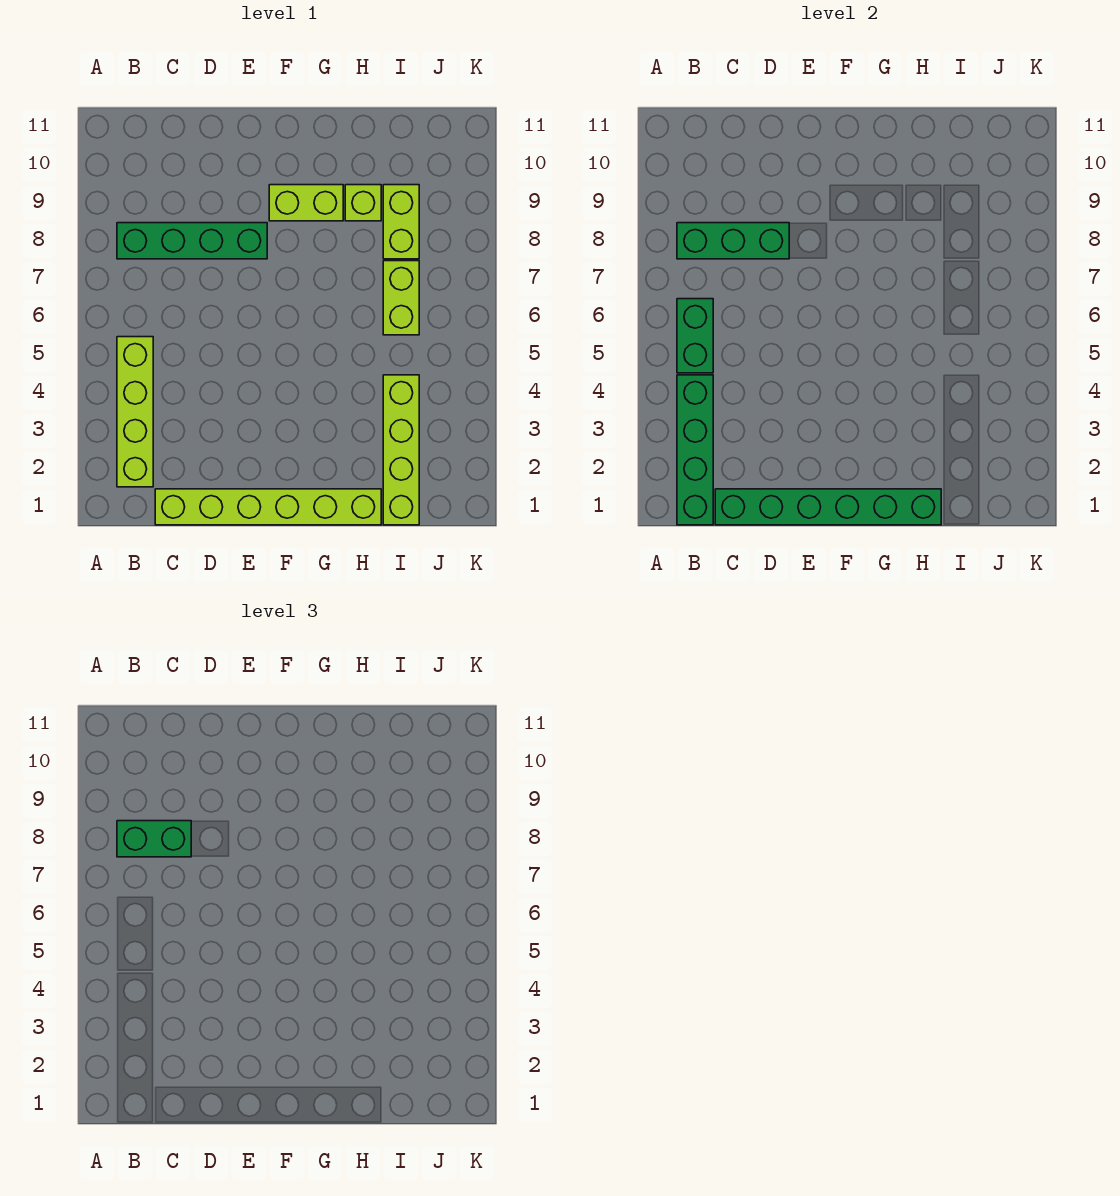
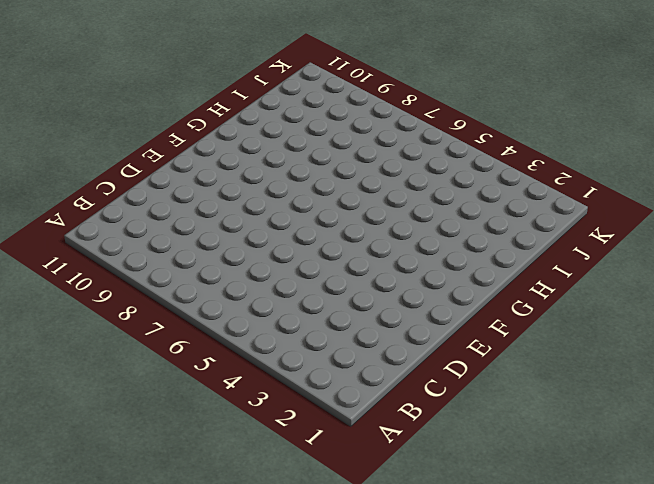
none -> lime brick B2:B5 level 1
none -> green brick B8:E8 level 1
none -> lime brick C1:H1 level 1

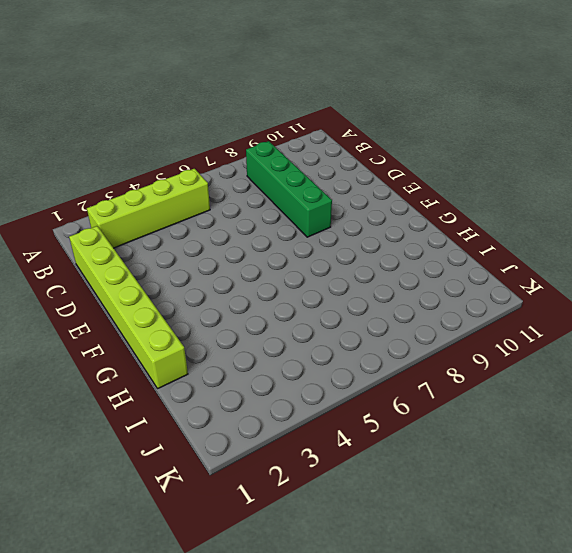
none -> lime brick F9:G9 level 1
none -> lime brick H9 level 1
none -> lime brick I1:I4 level 1

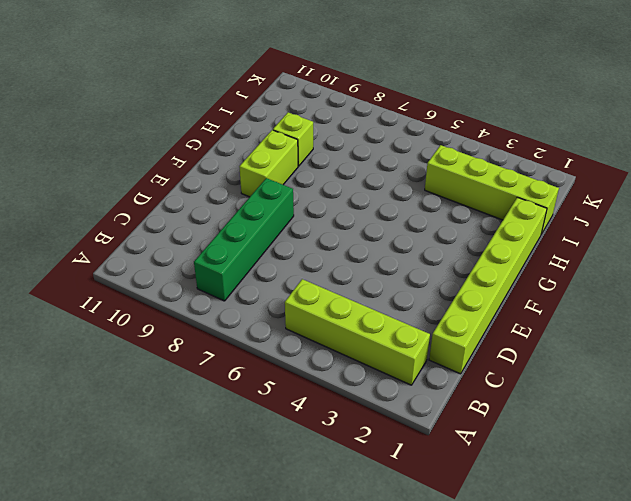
none -> lime brick I6:I7 level 1
none -> lime brick I8:I9 level 1
none -> green brick B1:B4 level 2

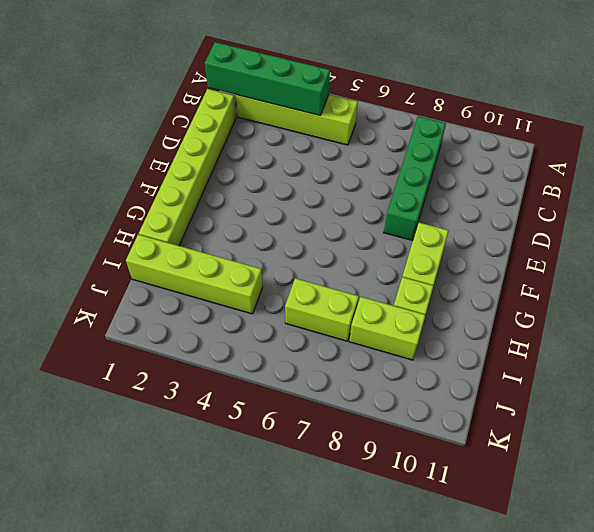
none -> green brick B5:B6 level 2
none -> green brick B8:D8 level 2
none -> green brick C1:H1 level 2

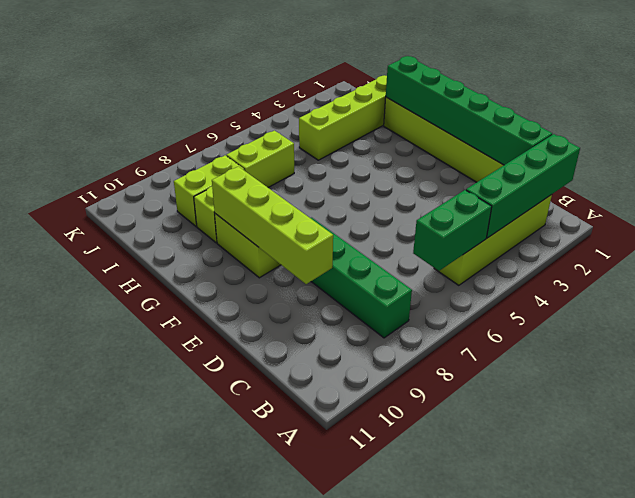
lime brick D9:G9 level 2 -> none
none -> green brick B8:D8 level 2
none -> green brick B8:C8 level 3

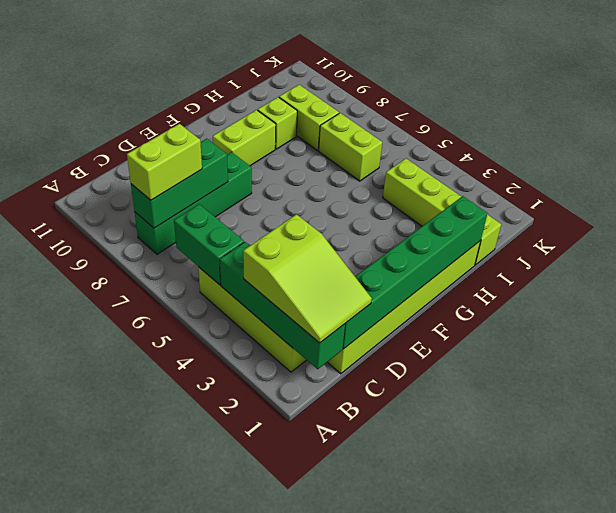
lime slope B1:C3 level 3 top 3 -> none
lime brick B8:C8 level 3 -> green brick B8:C8 level 3

